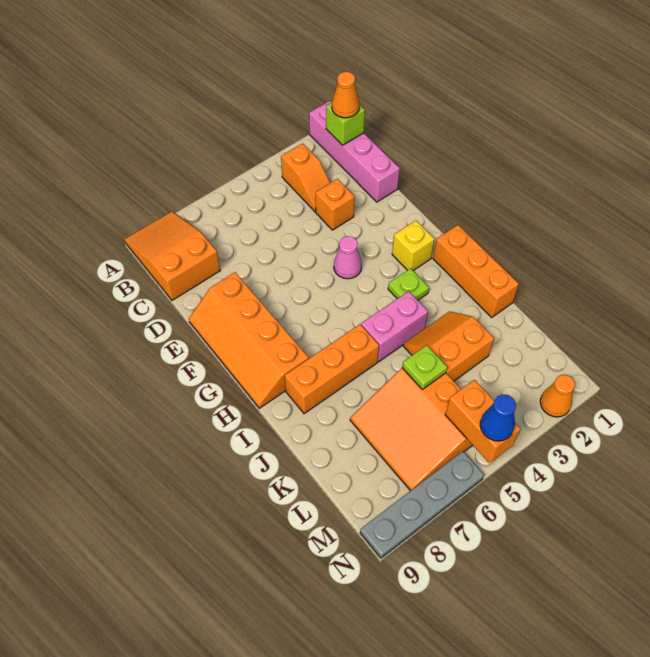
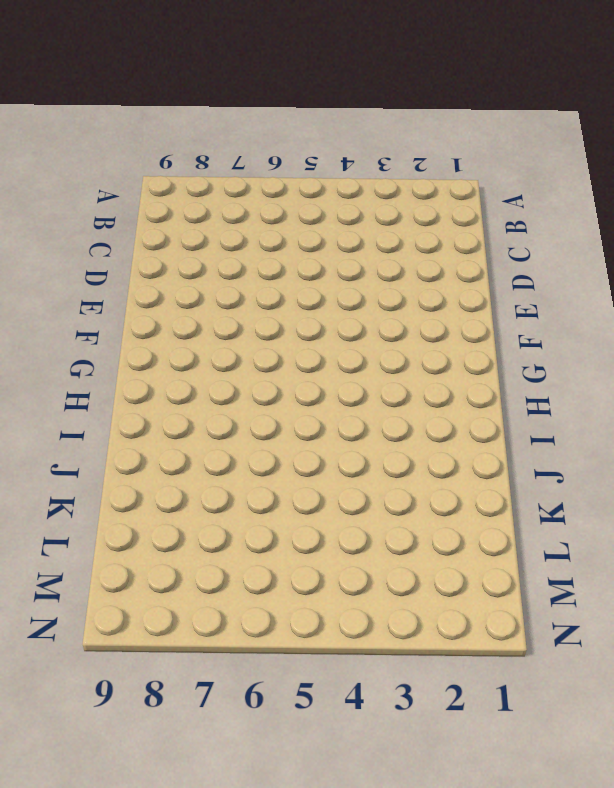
none -> pink brick A1:D1 level 1
none -> orange slope A8:C9 level 1 top C
none -> orange slope B3:C3 level 1 top B

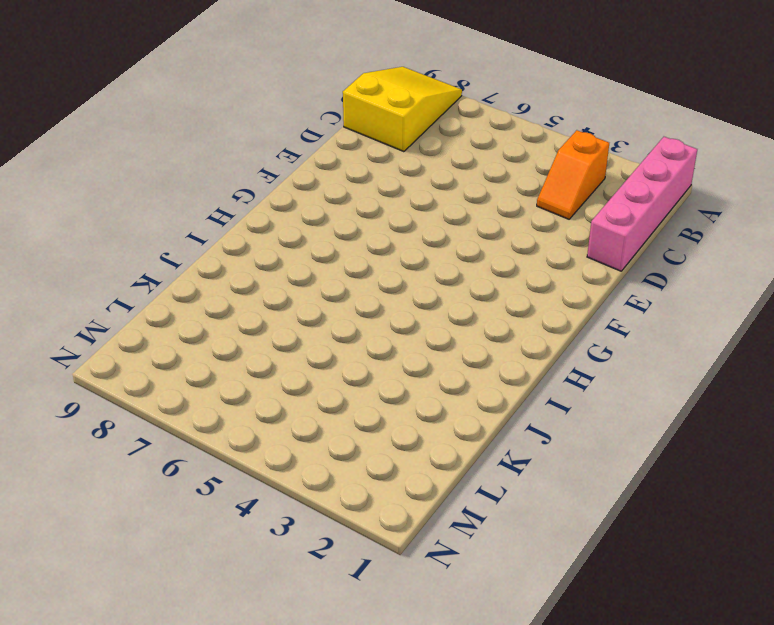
yellow slope A8:C9 level 1 top C -> orange slope A8:C9 level 1 top C
none -> orange brick D3 level 1
none -> orange slope E8:H9 level 1 top 8
none -> pink cone F4 level 1

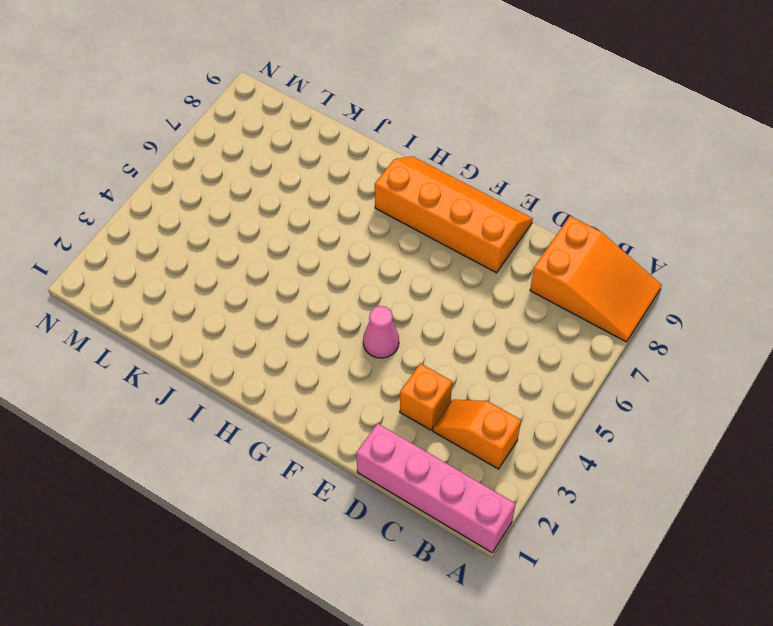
none -> yellow brick G2 level 1
none -> orange brick H1:J1 level 1
none -> lime plate H3 level 1

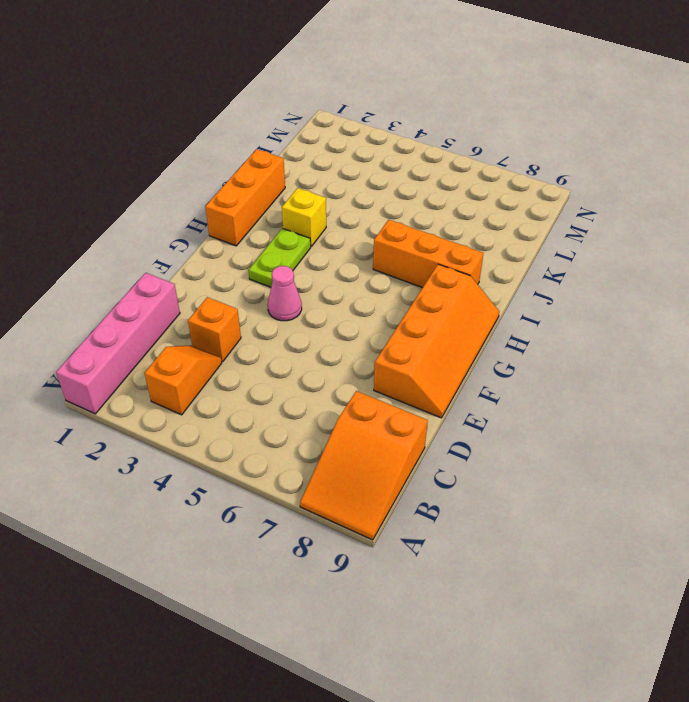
lime plate G3:H3 level 1 -> lime plate H3 level 1
yellow brick I3 level 1 -> yellow brick G2 level 1
none -> pink brick I4:I5 level 1
none -> orange slope J3:K4 level 1 top K
none -> orange slope K5:M7 level 1 top 5

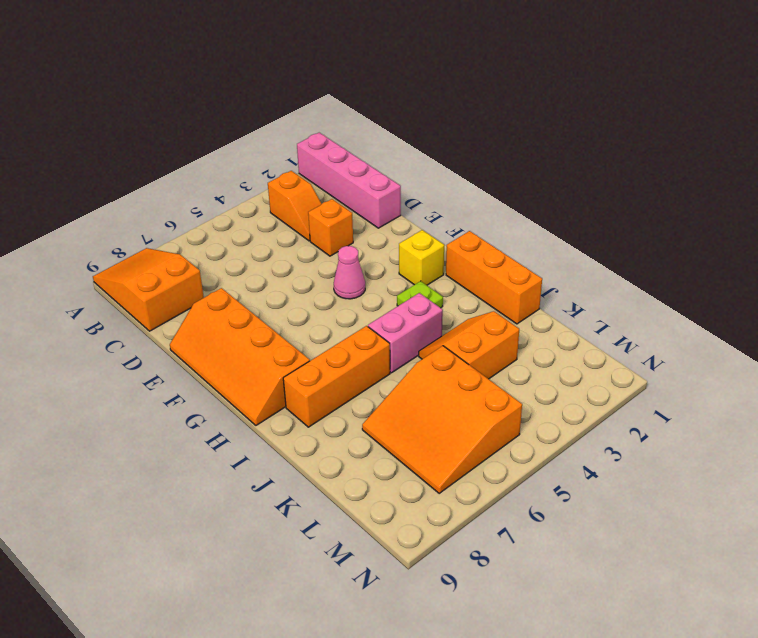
none -> orange cone N2 level 1
none -> grey plate N6:N9 level 1
none -> lime brick B1 level 2

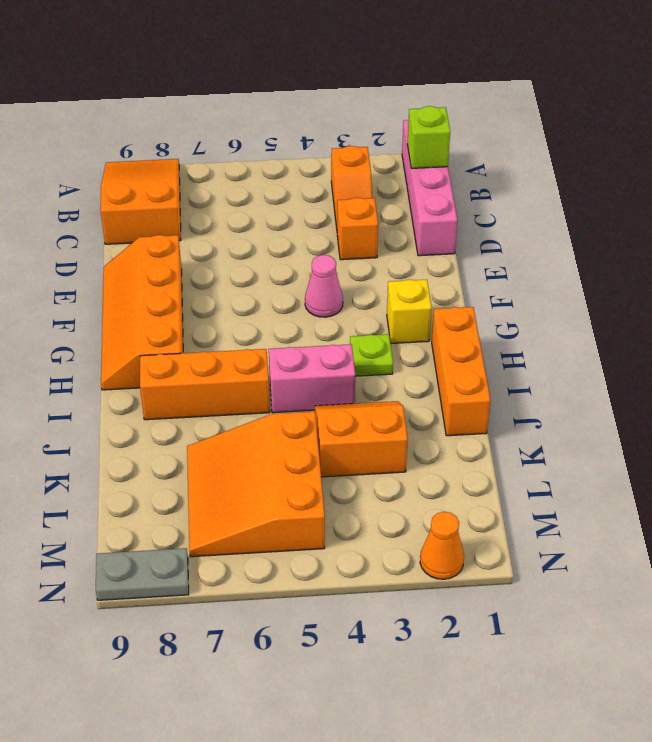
grey plate N8:N9 level 1 -> grey plate N6:N9 level 1
none -> lime plate K5 level 2
none -> orange brick M5:N5 level 2
none -> orange cone B1 level 3

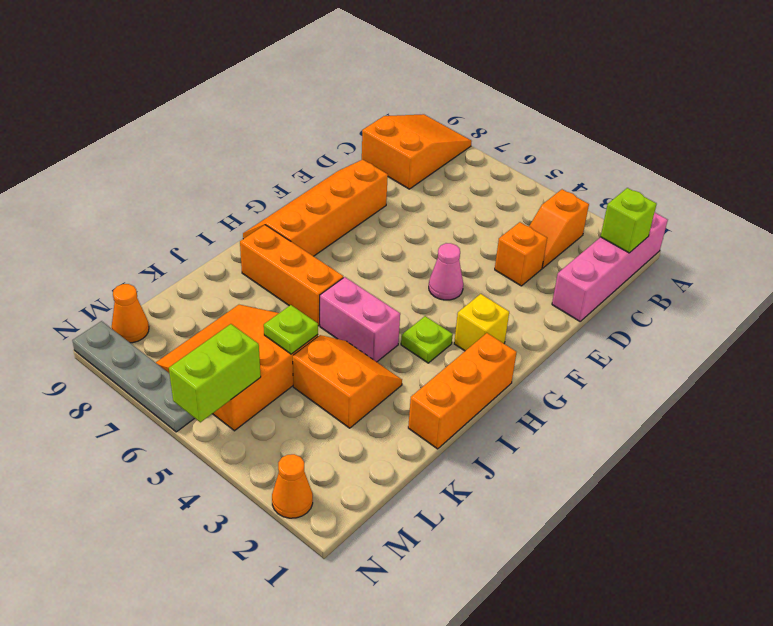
lime brick M5:N5 level 2 -> orange brick M5:N5 level 2
orange cone M9 level 1 -> orange cone B1 level 3
none -> blue cone N5 level 3

